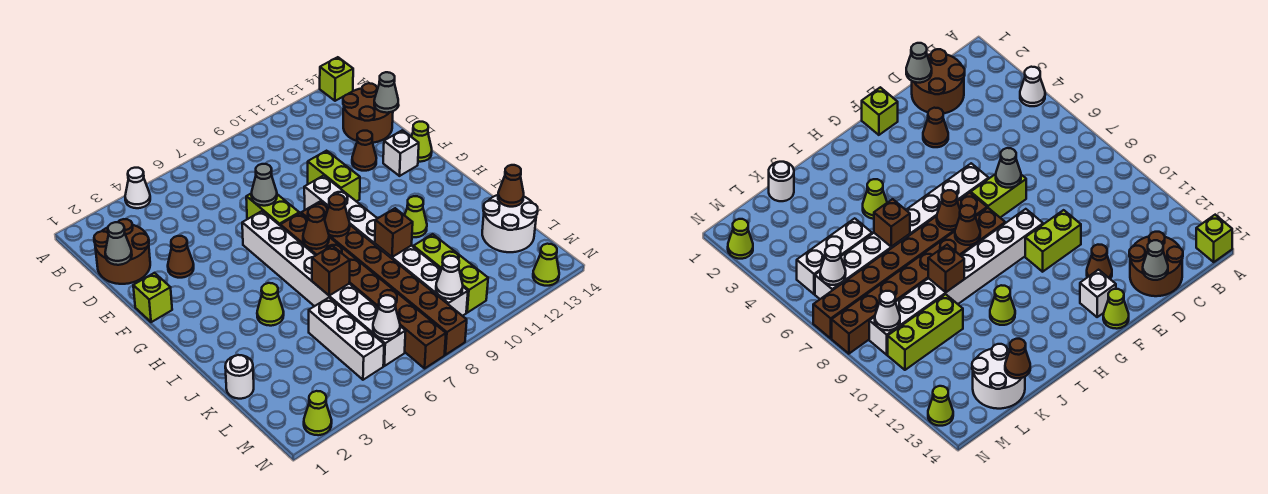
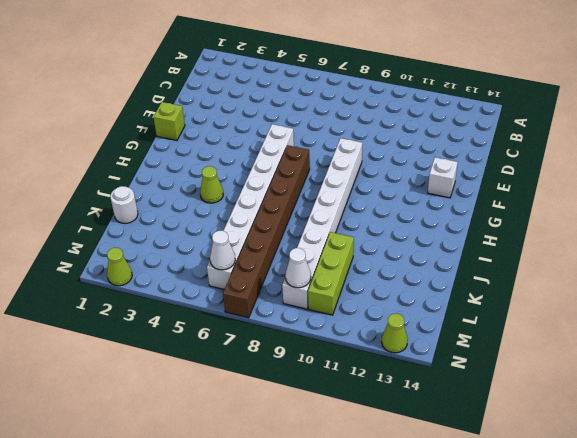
none -> white cone A4 level 1
none -> lime brick A14 level 1
none -> brown round brick C1:D2 level 1
none -> brown round brick C13:D14 level 1

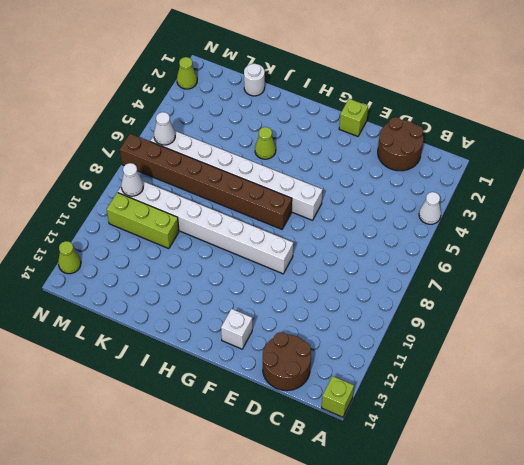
none -> brown cone E3 level 1
none -> lime brick E7:F7 level 1
none -> lime brick E10:F10 level 1
none -> brown cone E12 level 1

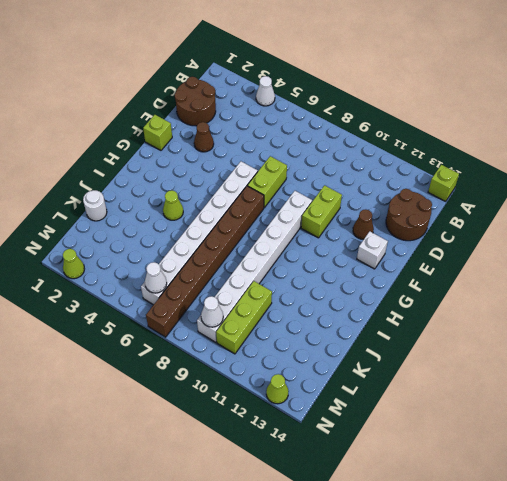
none -> lime cone F14 level 1
none -> brown brick G8:N8 level 1
none -> lime cone I11 level 1
none -> white brick K5:M5 level 1

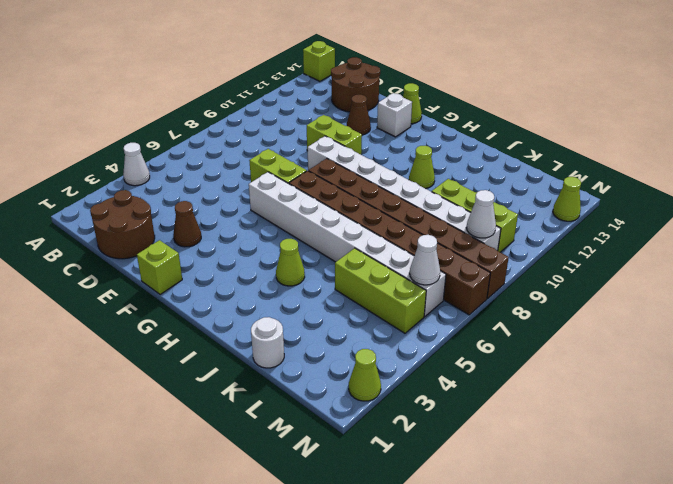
lime brick K5:M5 level 1 -> white brick K5:M5 level 1
none -> white round brick K13:L14 level 1
none -> grey cone D1 level 2
none -> grey cone D14 level 2
none -> grey cone E7 level 2

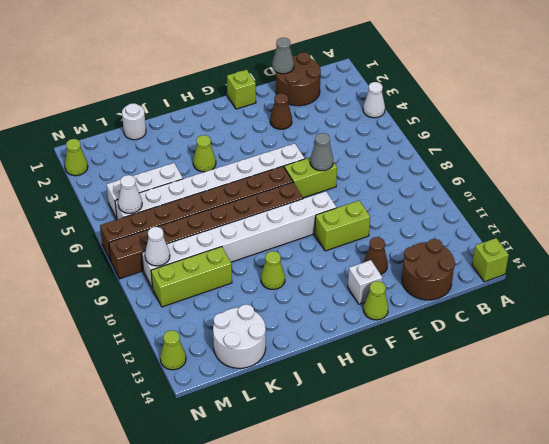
none -> grey cone D14 level 2
none -> brown cone H7 level 2
none -> brown cone H8 level 2
none -> brown brick J6 level 2

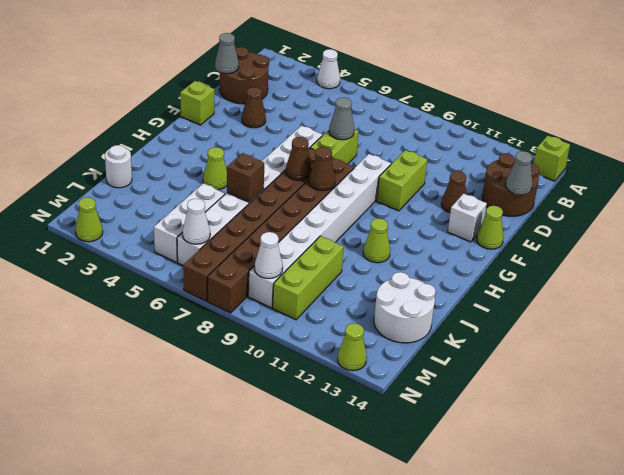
none -> brown brick J9 level 2
none -> brown cone K14 level 2

